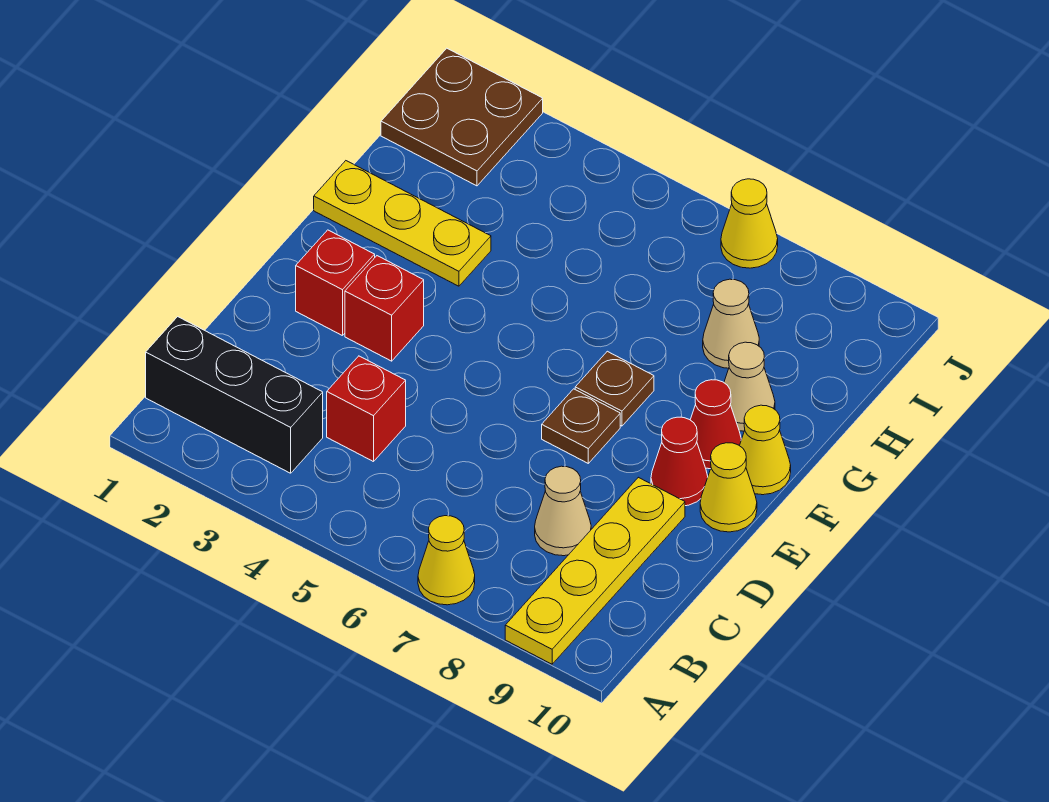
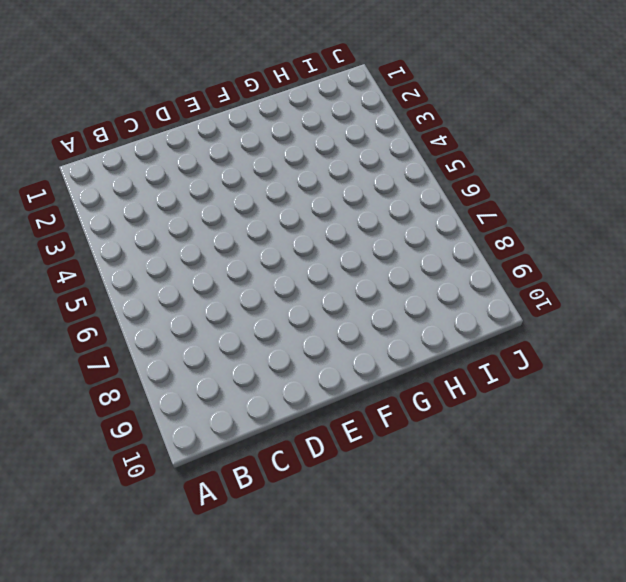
none -> yellow cone A7 level 1
none -> yellow plate A9:D9 level 1
none -> black brick B1:B3 level 1

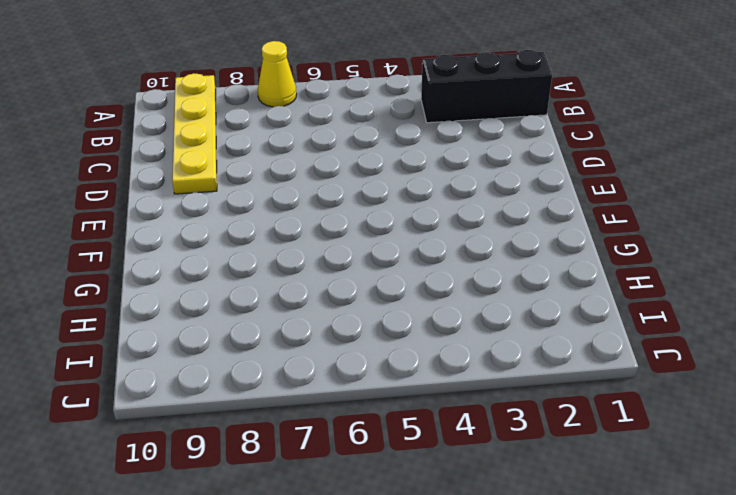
none -> red brick C4 level 1
none -> tan cone C8 level 1
none -> red brick E2 level 1

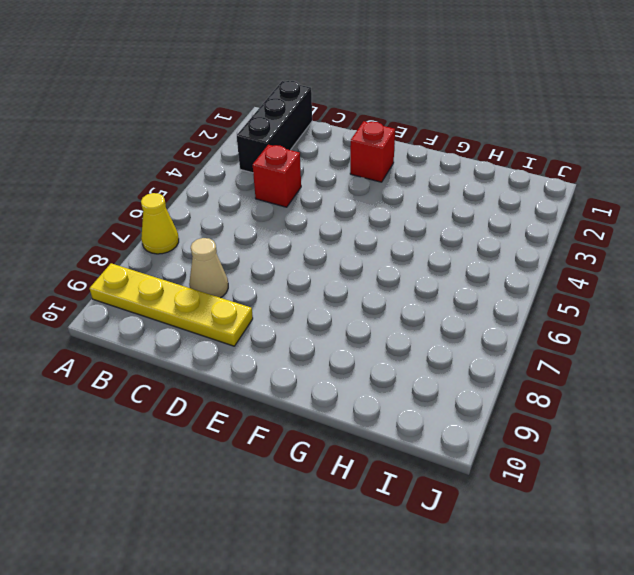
none -> red brick E3 level 1
none -> brown plate E7 level 1
none -> red cone E9 level 1

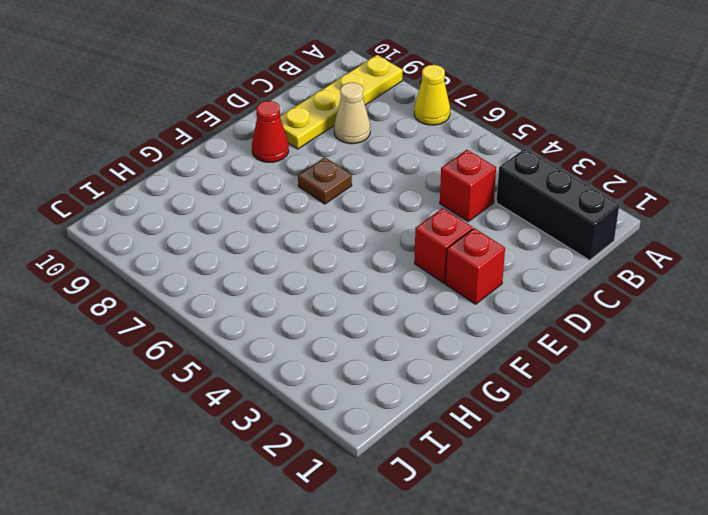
none -> yellow cone E10 level 1
none -> brown plate F7 level 1
none -> red cone F9 level 1

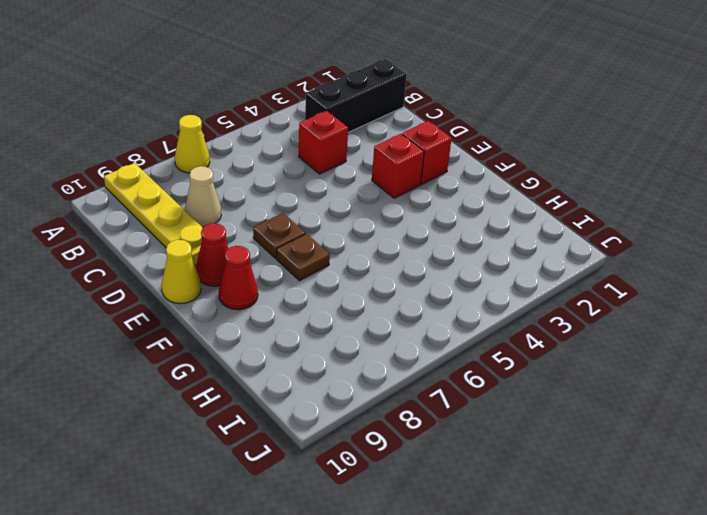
none -> yellow cone F10 level 1
none -> yellow plate G1:G3 level 1
none -> tan cone G9 level 1

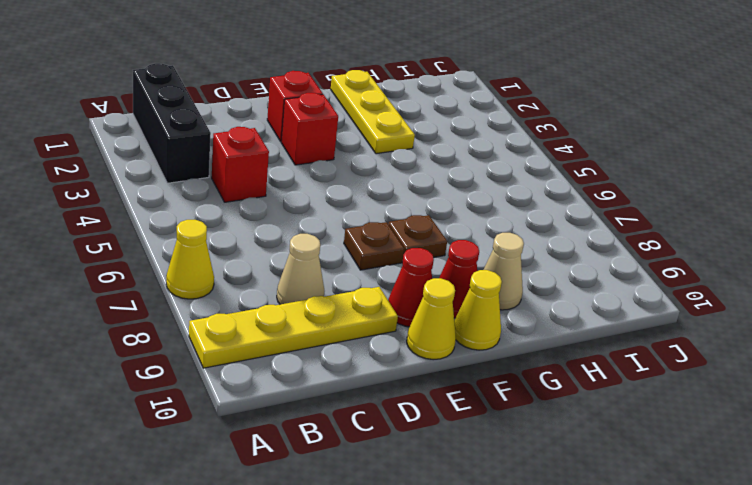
none -> tan cone H8 level 1
none -> brown plate I1:J2 level 1
none -> yellow cone J7 level 1

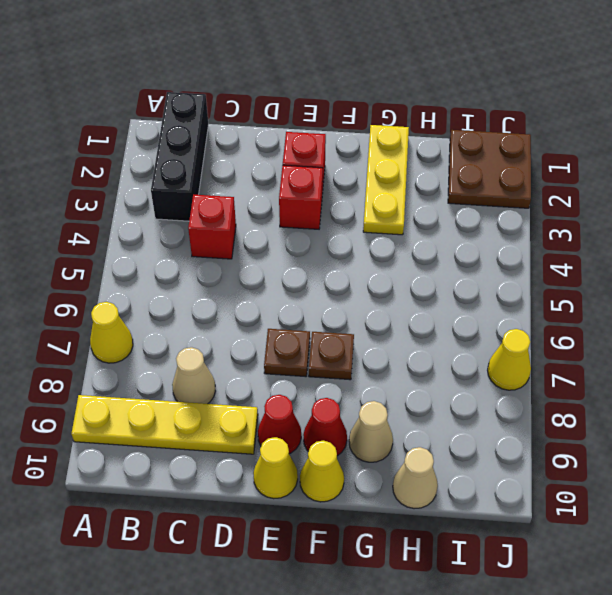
tan cone H10 level 1 -> tan cone H8 level 1

